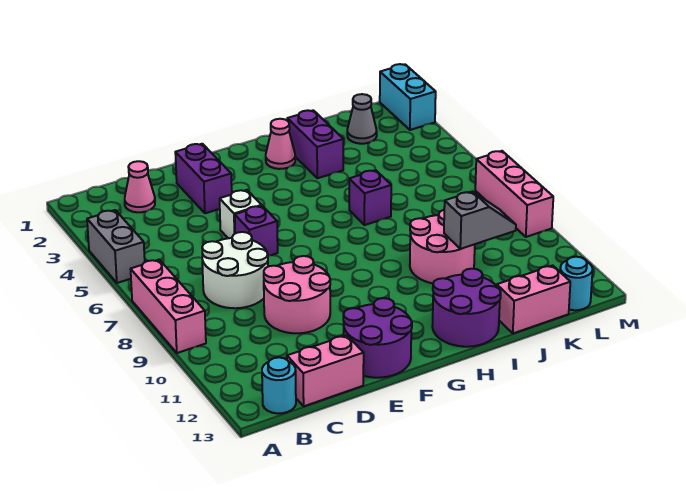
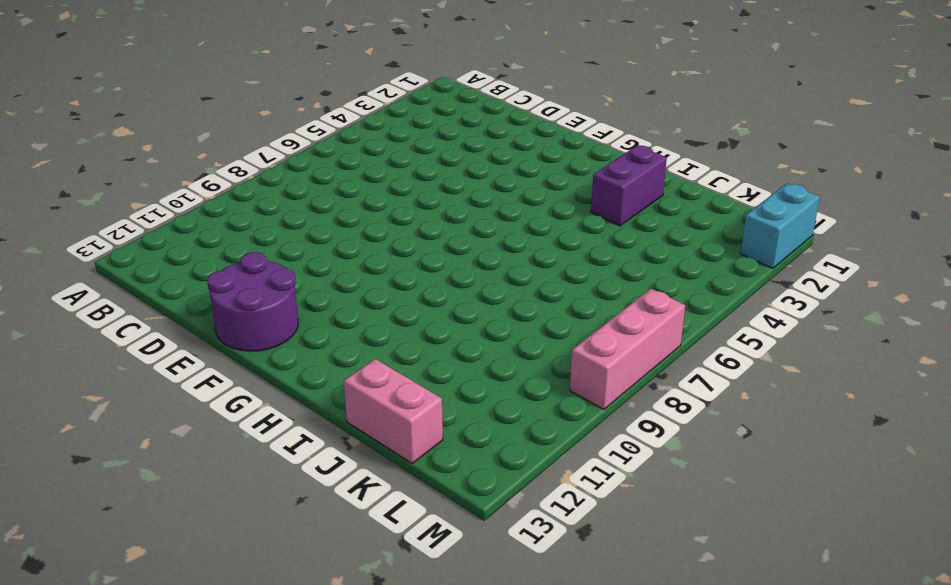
none -> grey brick A4:A5 level 1
none -> pink brick A7:A9 level 1
none -> cyan round brick B13 level 1

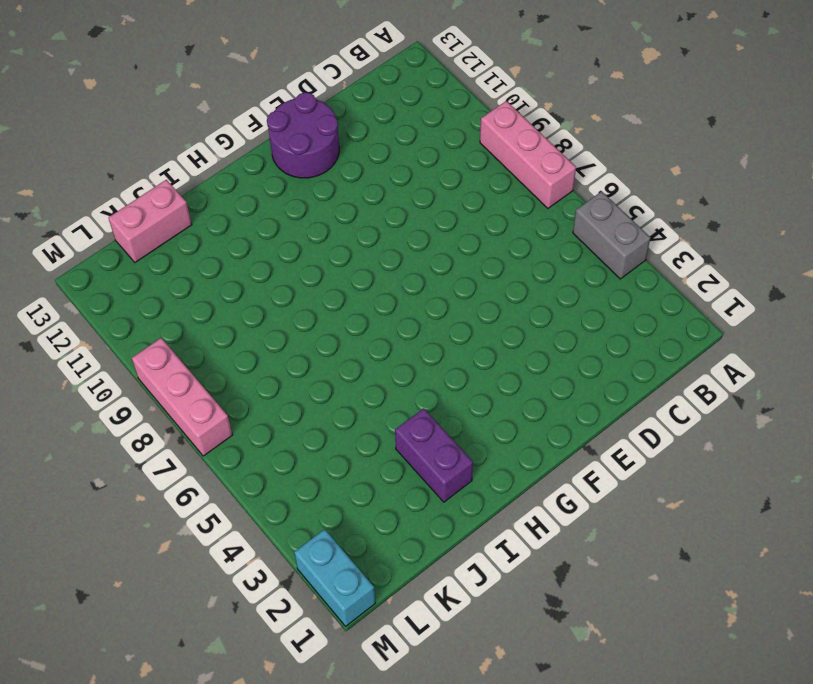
none -> cyan round brick B13 level 1
none -> pink cone C2 level 1
none -> white round brick C7:D8 level 1

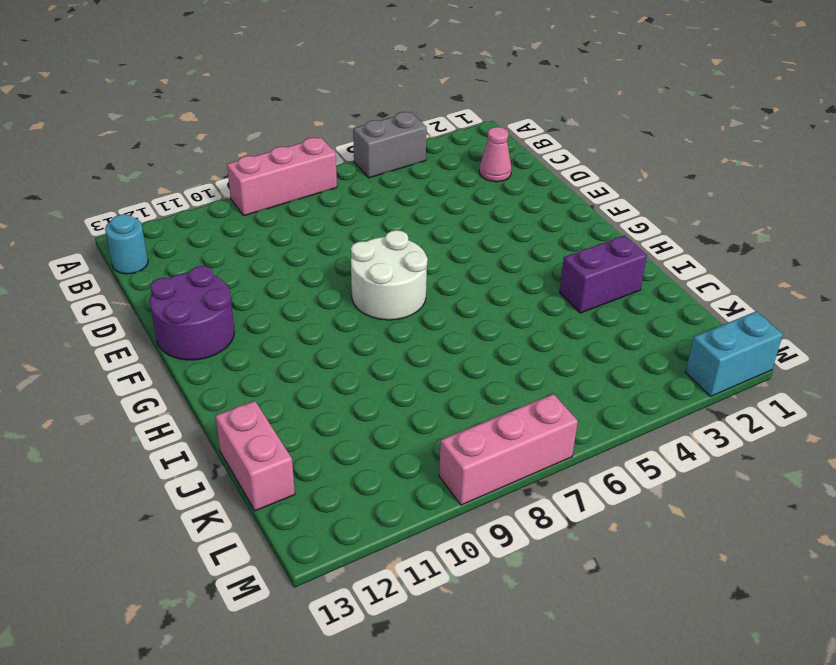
white round brick F7:G8 level 1 -> white round brick C7:D8 level 1
none -> pink brick C13:D13 level 1
none -> pink round brick D9:E10 level 1
none -> purple brick E2:E3 level 1

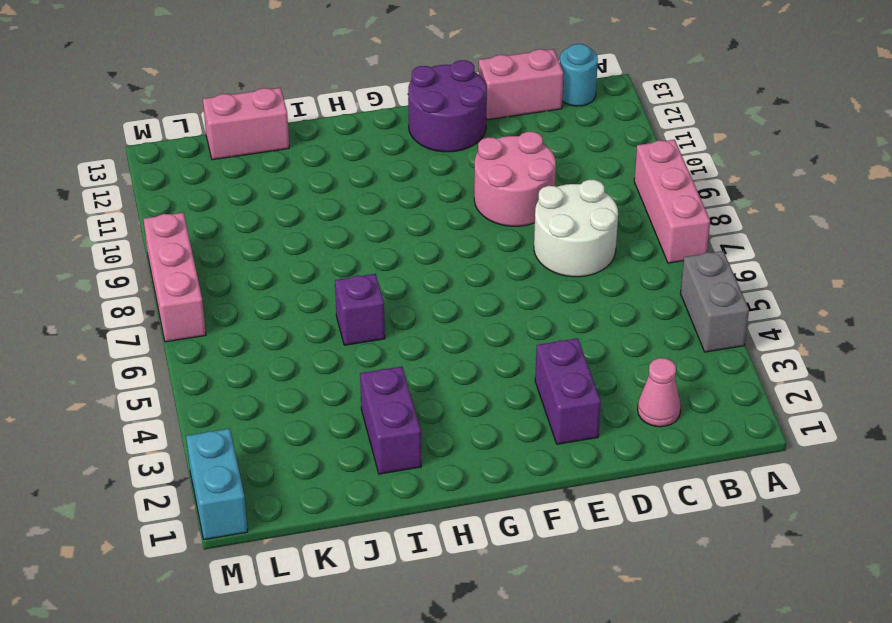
none -> white brick E5 level 1
none -> purple brick E6 level 1
none -> pink cone H2 level 1

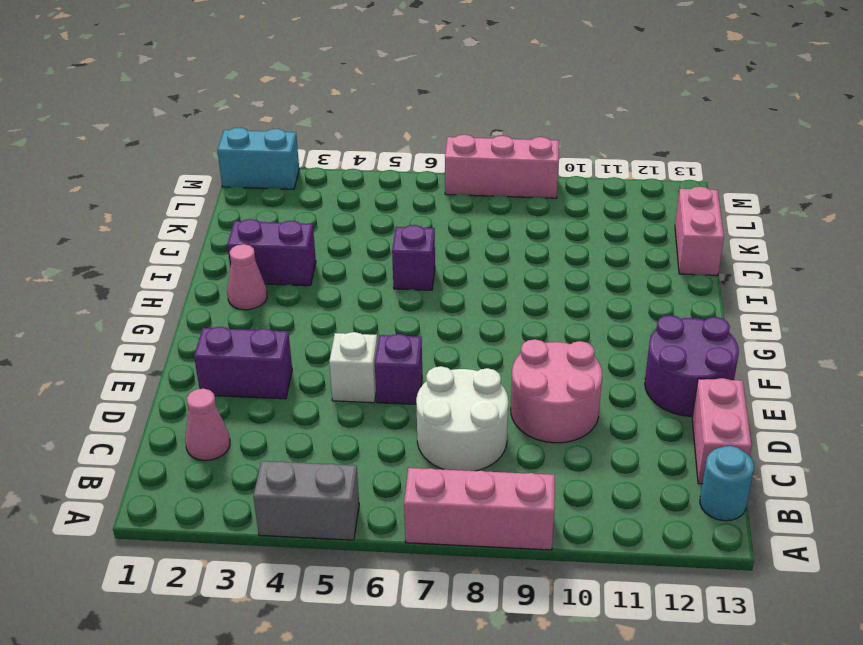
none -> purple round brick H12:I13 level 1
none -> pink round brick I9:J10 level 1
none -> grey cone K2 level 1

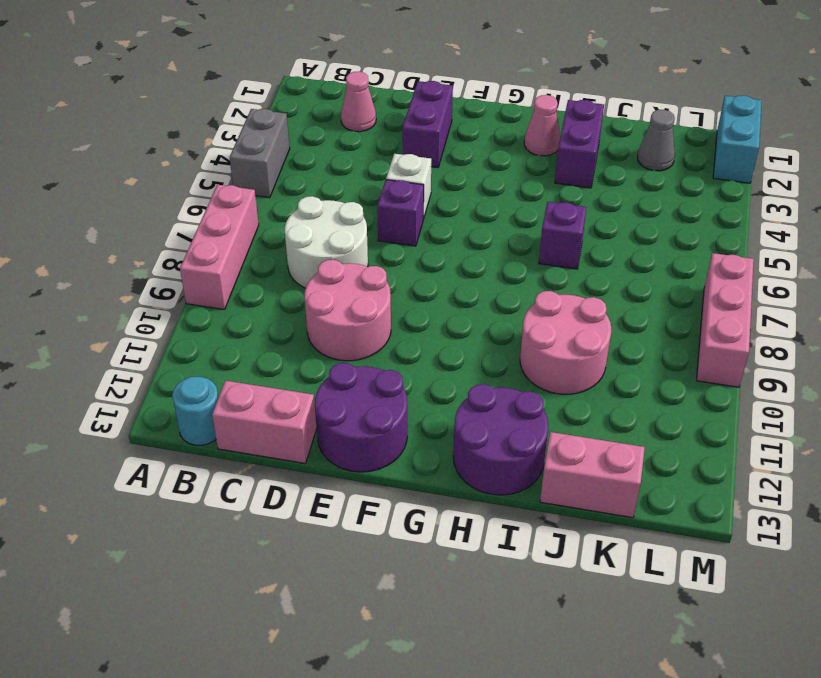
none -> cyan round brick L13 level 1
none -> grey slope J10:K10 level 2 top J

